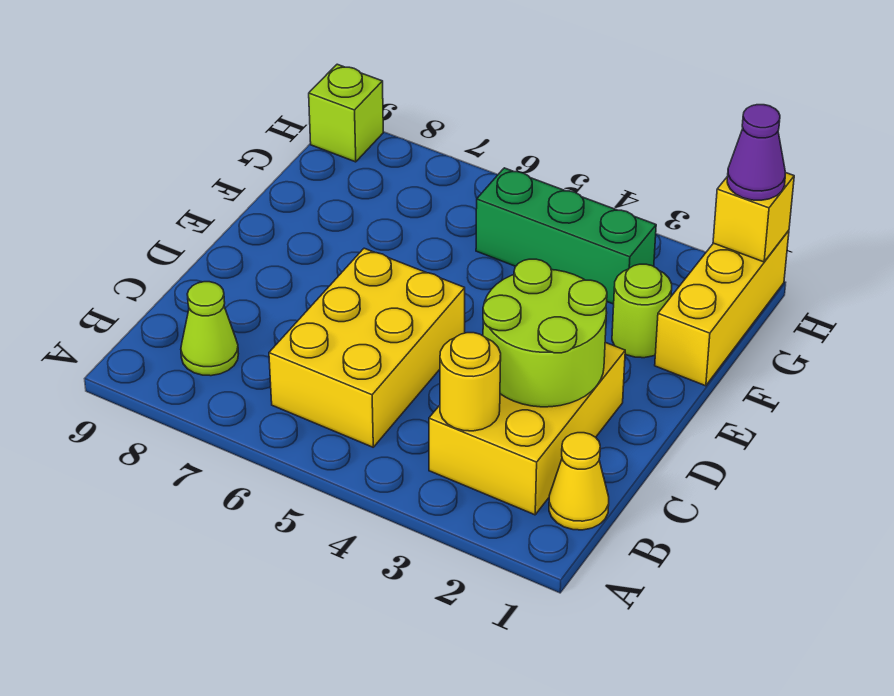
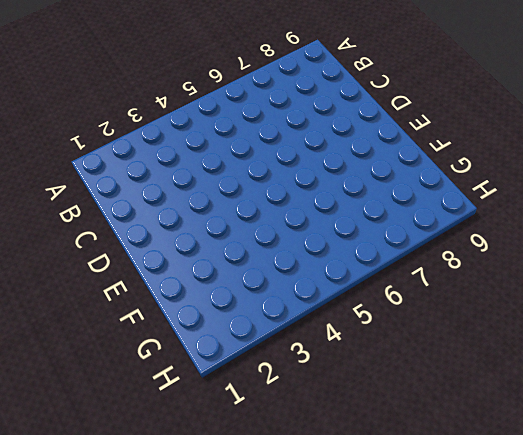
none -> yellow cone B1 level 1
none -> yellow brick B2:D3 level 1
none -> yellow brick B5:D6 level 1

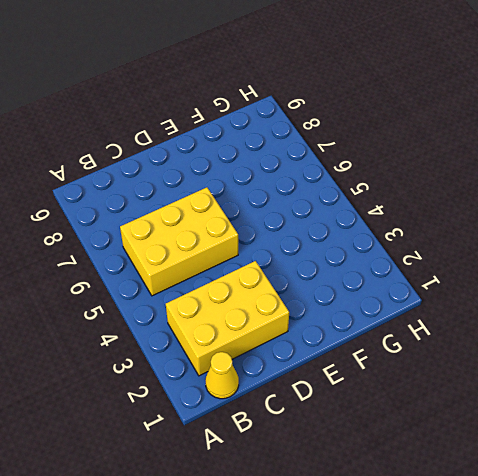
none -> lime cone B8 level 1
none -> yellow brick F1:H1 level 1
none -> lime round brick F2 level 1

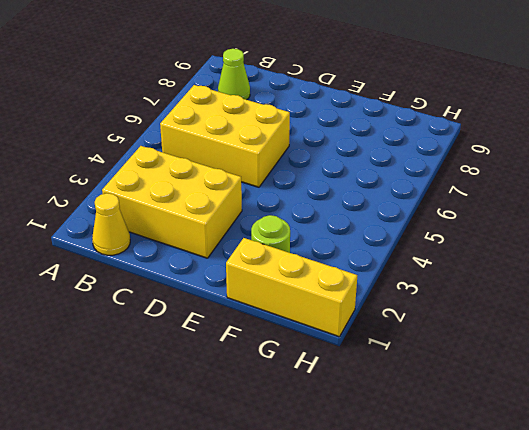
none -> green brick G3:G5 level 1
none -> lime brick H9 level 1
none -> yellow round brick B3 level 2

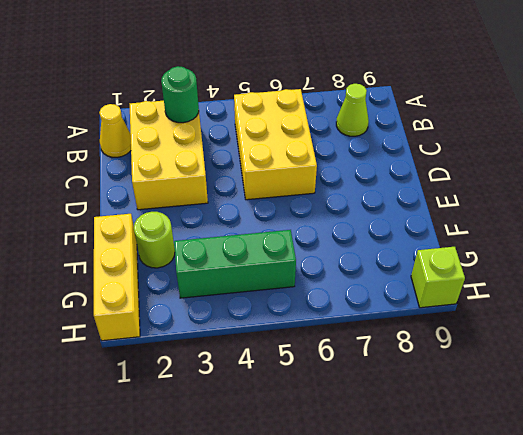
green round brick B3 level 2 -> yellow round brick B3 level 2
none -> lime round brick C2:D3 level 2
none -> yellow brick H1 level 2
none -> purple cone H1 level 3

